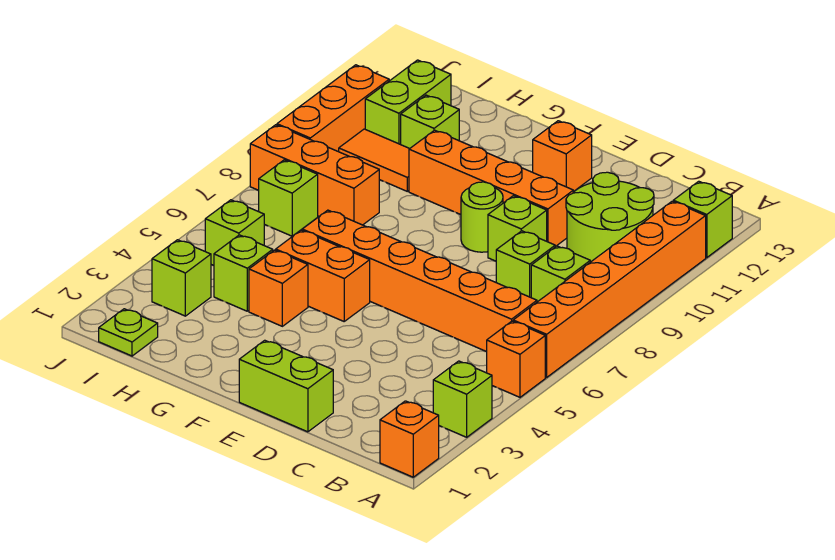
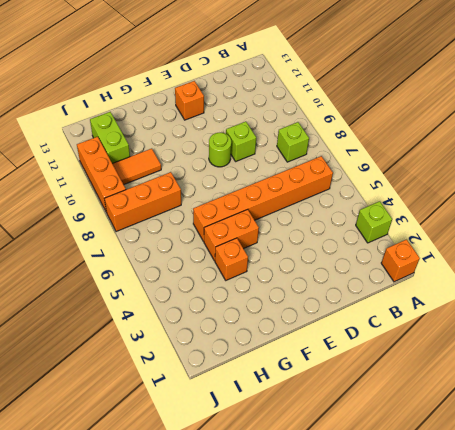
none -> orange brick A5 level 1
none -> orange brick A6:A11 level 1
none -> lime brick A12 level 1

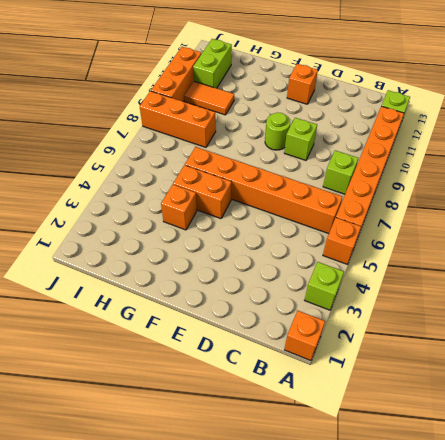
none -> lime round brick B10:C11 level 1
none -> lime brick C8 level 1
none -> lime brick D1:E1 level 1

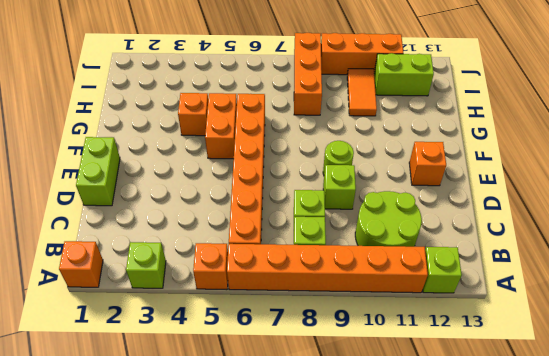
none -> orange brick D10:G10 level 1
none -> lime brick H4 level 1
none -> lime brick H11 level 1

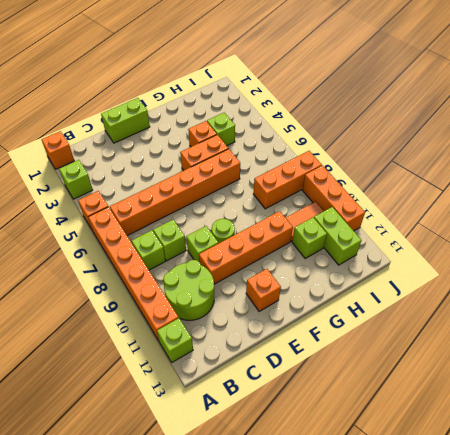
none -> lime plate I1 level 1
none -> lime brick I3 level 1
none -> lime brick I5 level 1

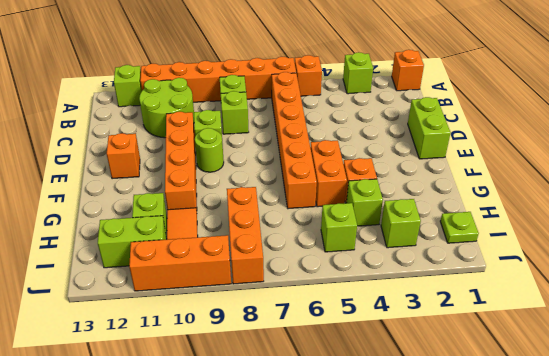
none -> lime brick I7 level 1

